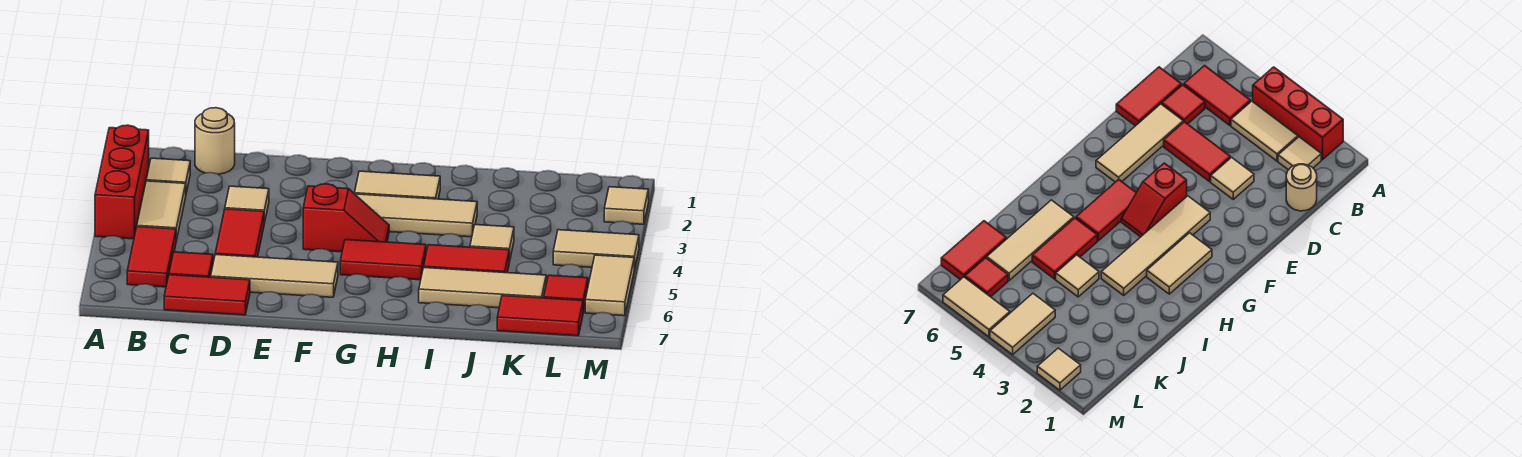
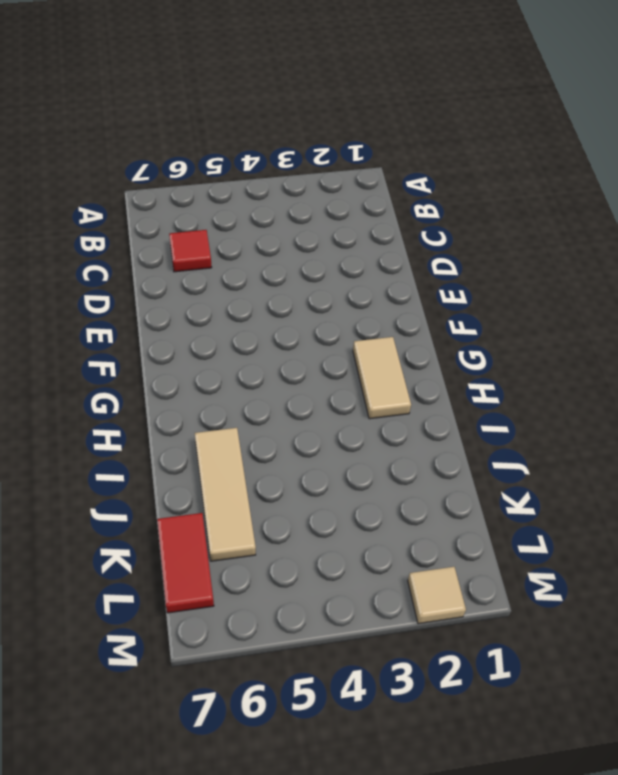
none -> red brick A2:A4 level 1
none -> tan tile B2 level 1
none -> tan tile B3:B4 level 1

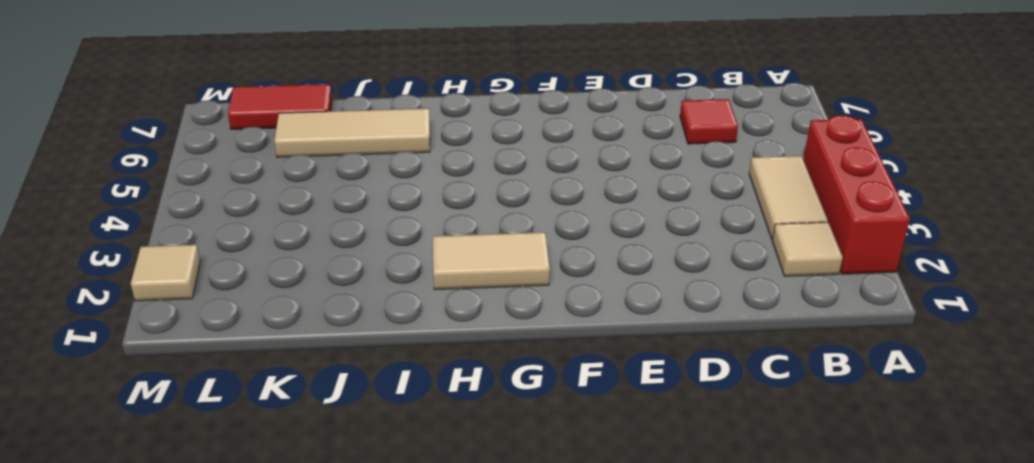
none -> red tile B5:B6 level 1
none -> tan round brick C1 level 1
none -> red tile C7:D7 level 1

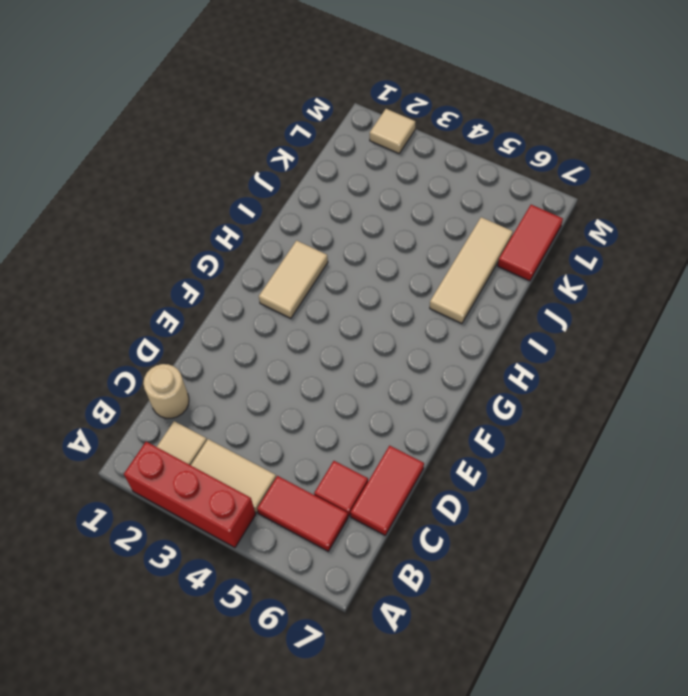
none -> tan tile D3 level 1
none -> red tile D4:D5 level 1
none -> tan tile D6:F6 level 1

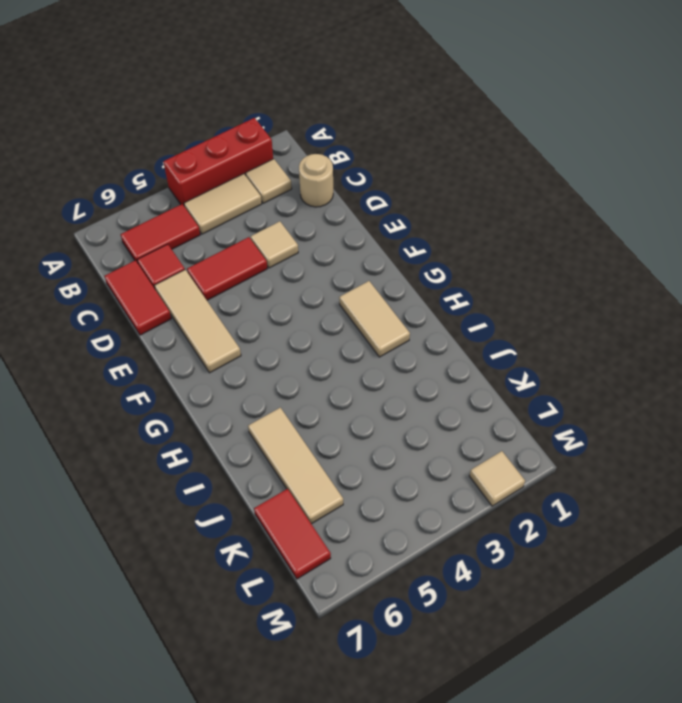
none -> tan tile F3:I3 level 1
none -> red slope F4:G4 level 1 top F
none -> red tile G5:H5 level 1

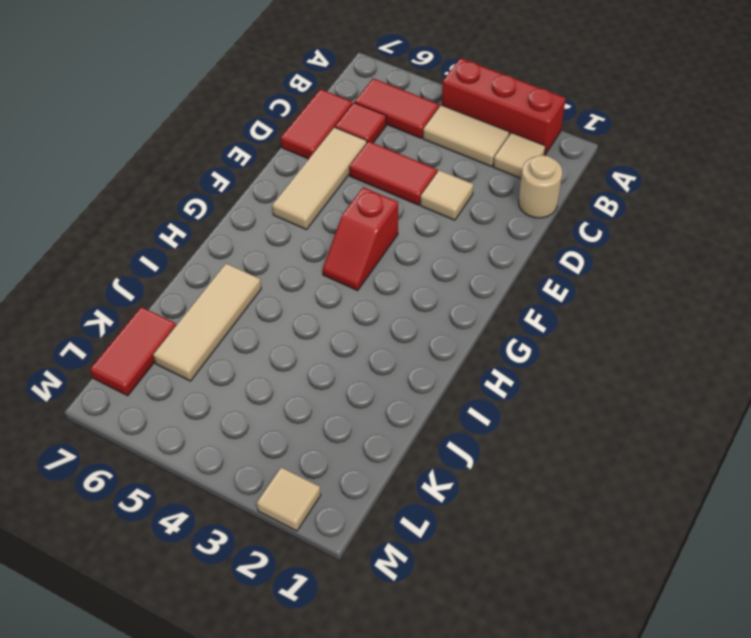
none -> tan tile F3:I3 level 1
none -> tan tile G2:H2 level 1
none -> red tile G5:H5 level 1

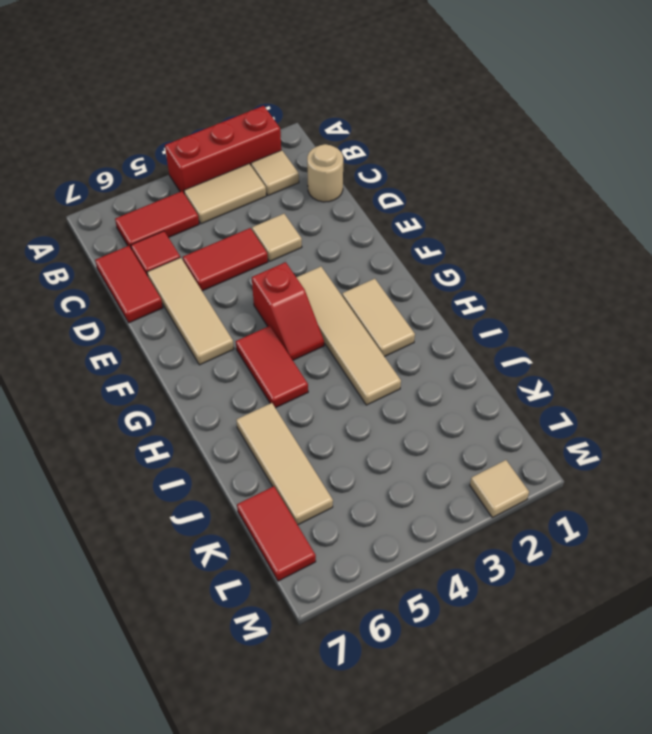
none -> red tile I5:J5 level 1
none -> tan tile J4 level 1
none -> tan tile L4:M4 level 1

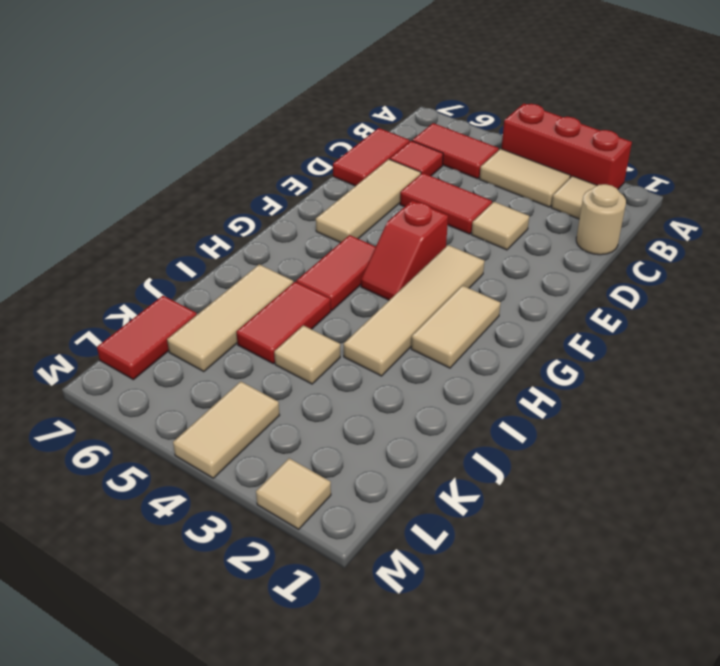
none -> red tile L6 level 1
none -> tan tile M5:M6 level 1

